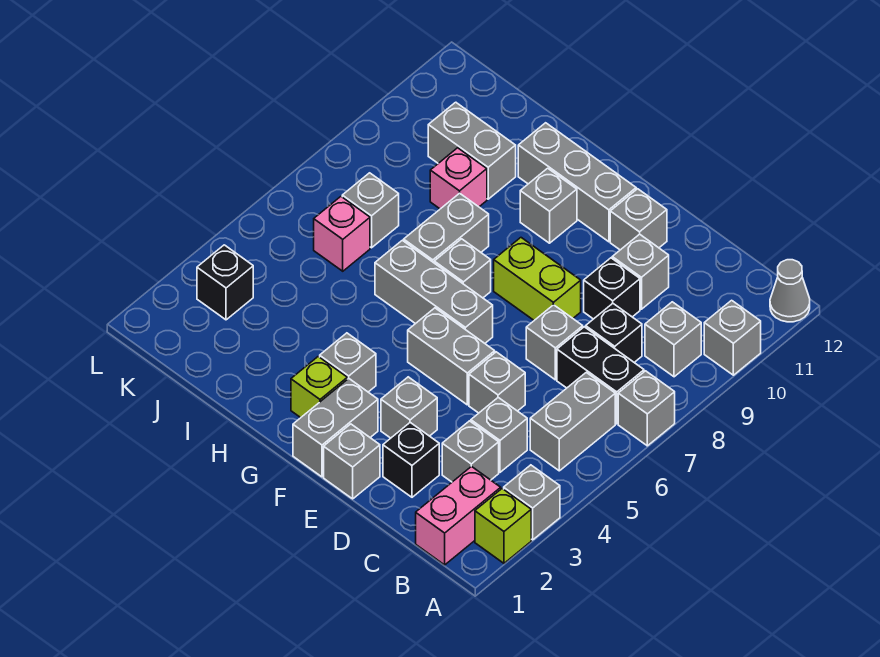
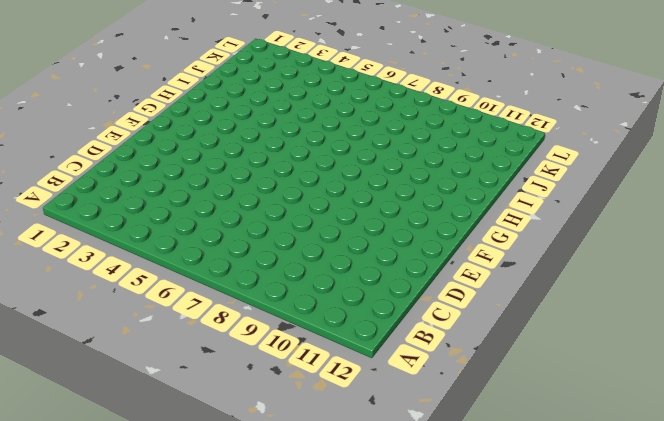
none -> lime brick A2 level 1
none -> grey brick A3 level 1
none -> grey brick A7 level 1
none -> grey brick A10 level 1

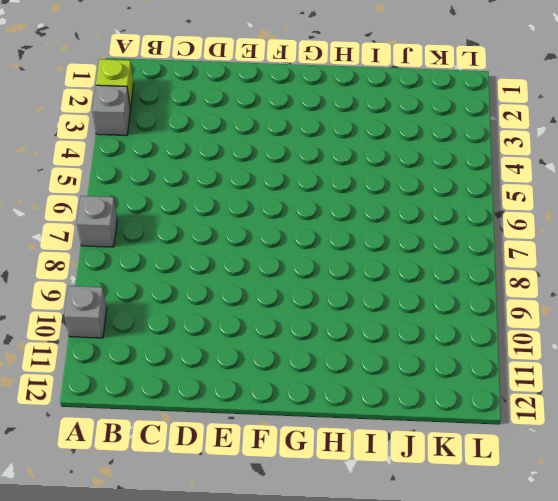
none -> grey cone A12 level 1
none -> pink brick B1:B2 level 1
none -> grey brick B5:B6 level 1
none -> black brick B7:C7 level 1

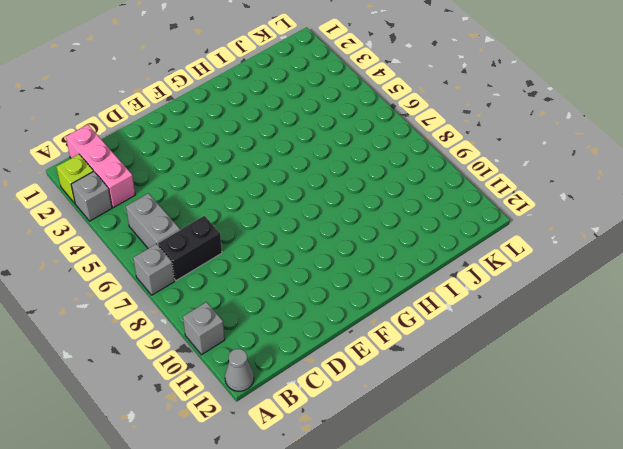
pink brick B1:B3 level 1 -> pink brick B1:B2 level 1
none -> grey brick B9 level 1
none -> grey brick C3 level 1
none -> grey brick C4 level 1
none -> black brick C8 level 1

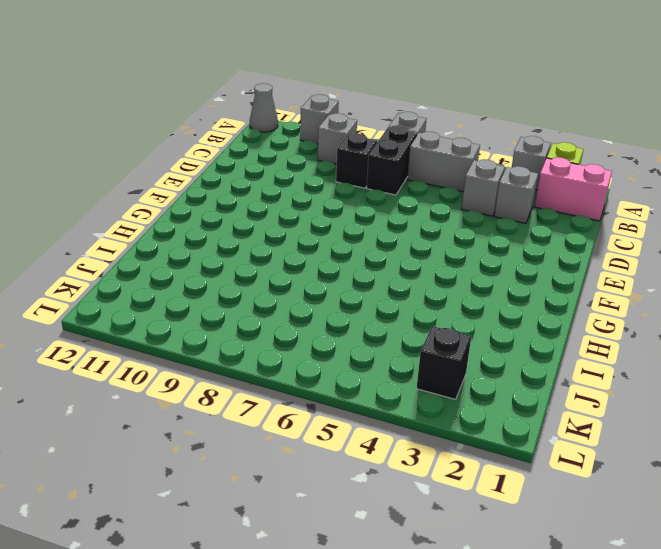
none -> black brick D2 level 1
none -> grey brick D5 level 1
none -> grey brick D7 level 1
none -> black brick D9 level 1

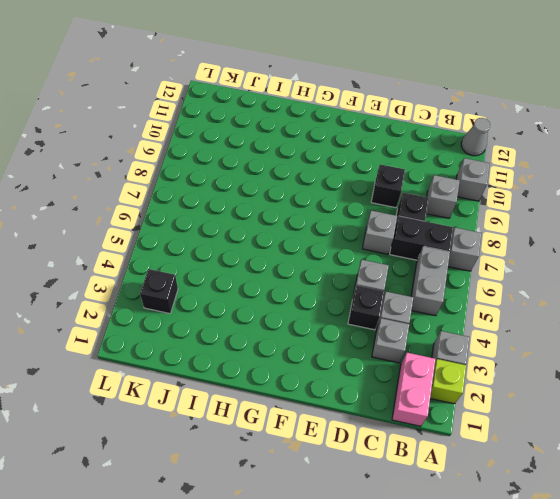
black brick D4 level 1 -> black brick D2 level 1
none -> grey brick D10 level 1
none -> grey brick E1 level 1
none -> grey brick E3 level 1
none -> grey brick E5:F5 level 1

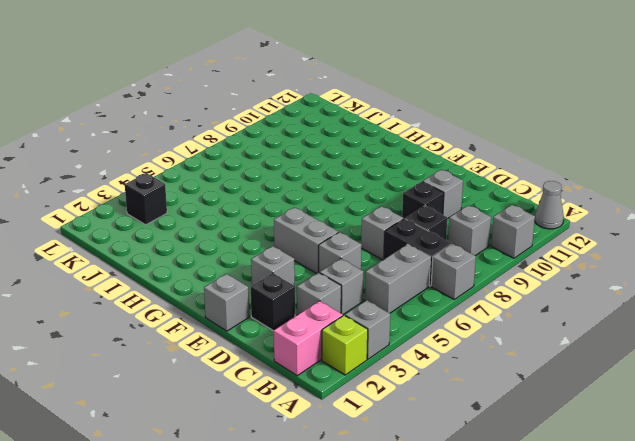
none -> lime brick E8:F8 level 1
none -> grey brick E11 level 1
none -> grey brick F1:F2 level 1
none -> grey brick F6:H6 level 1

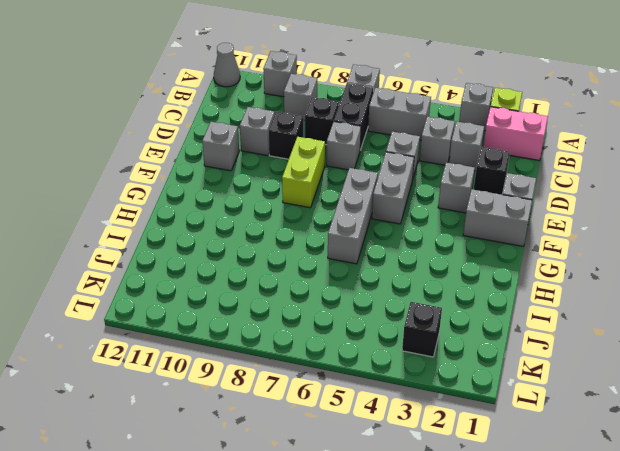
none -> grey brick F11:H11 level 1
none -> lime brick G2 level 1
none -> grey brick G3 level 1
none -> grey brick G7 level 1

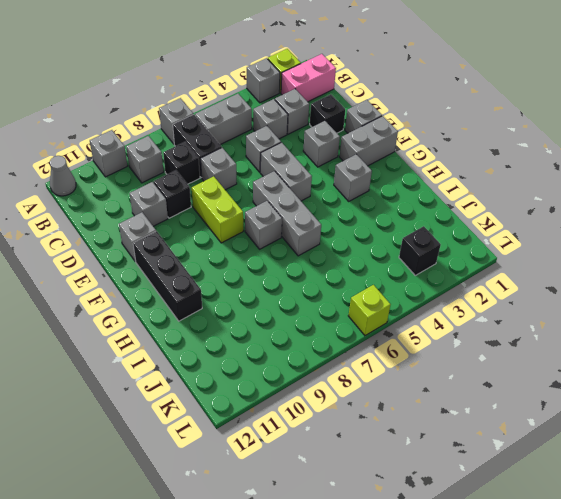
black brick F11:H11 level 1 -> grey brick F11:H11 level 1
lime brick L6 level 1 -> lime brick G2 level 1
none -> grey brick G10 level 1
none -> grey brick H7:H8 level 1
none -> pink brick I9 level 1
none -> grey brick I10:J10 level 1

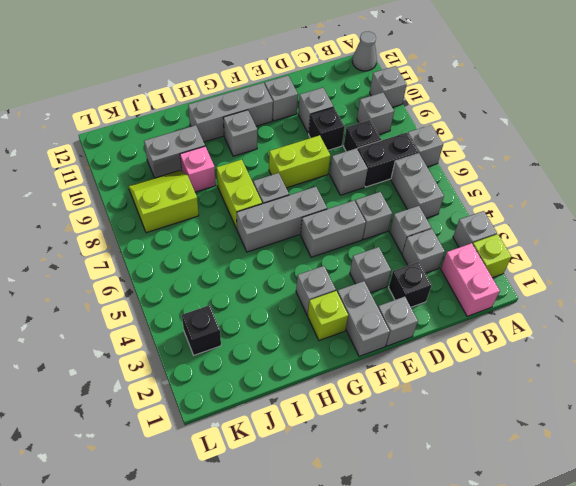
lime brick H7:H8 level 1 -> grey brick H7:H8 level 1
lime slope J8:K9 level 1 top 8 -> none
none -> pink brick J6 level 1
none -> grey brick J7 level 1

